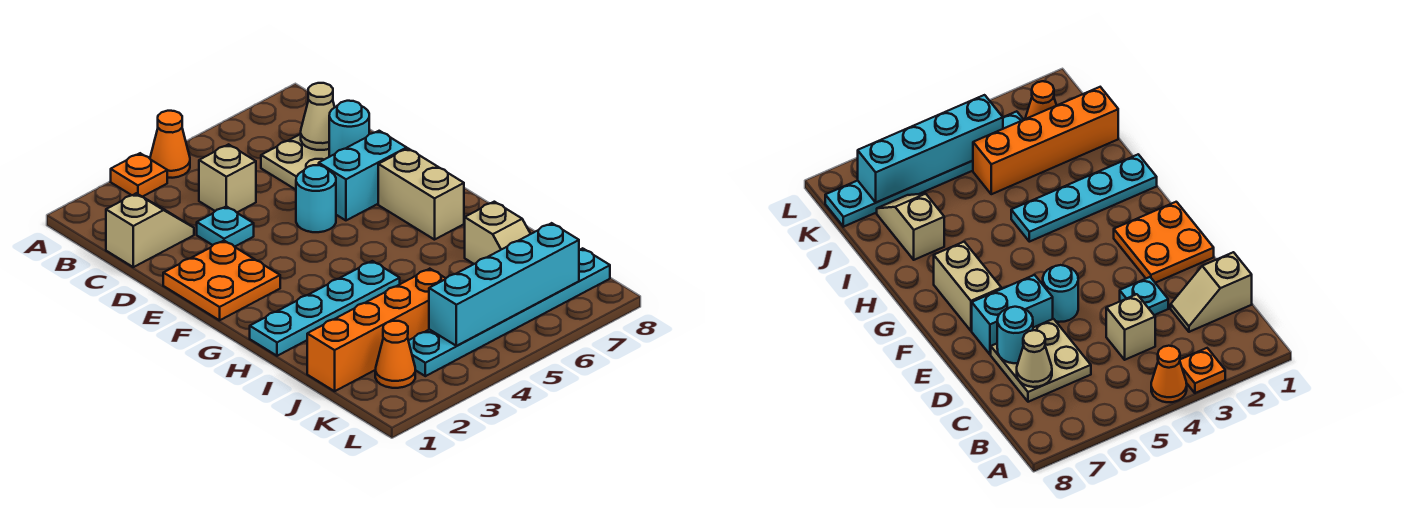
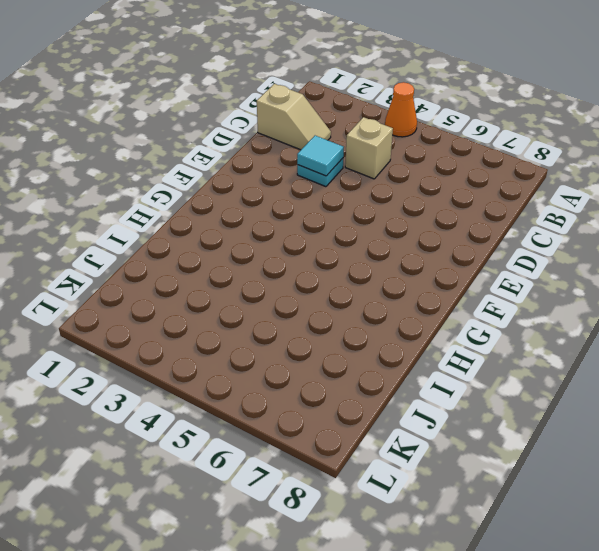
cyan tile D3 level 2 -> none
none -> orange plate A3 level 1
none -> tan plate C6:D7 level 1
none -> orange plate E1:F2 level 1

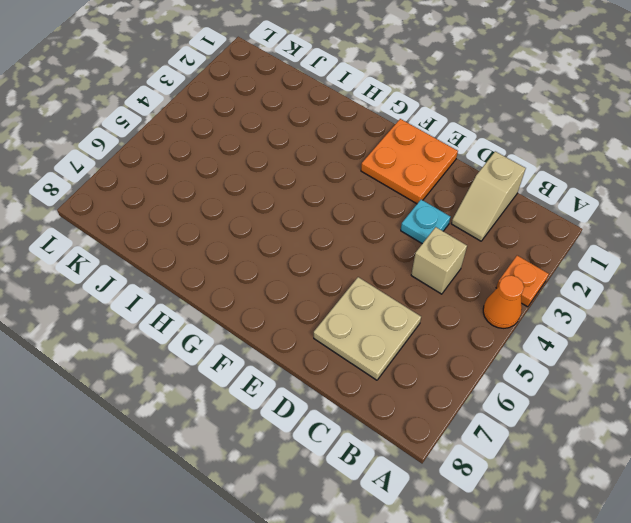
none -> cyan round brick E5 level 1
none -> cyan brick E6:E7 level 1
none -> tan brick F7:G7 level 1

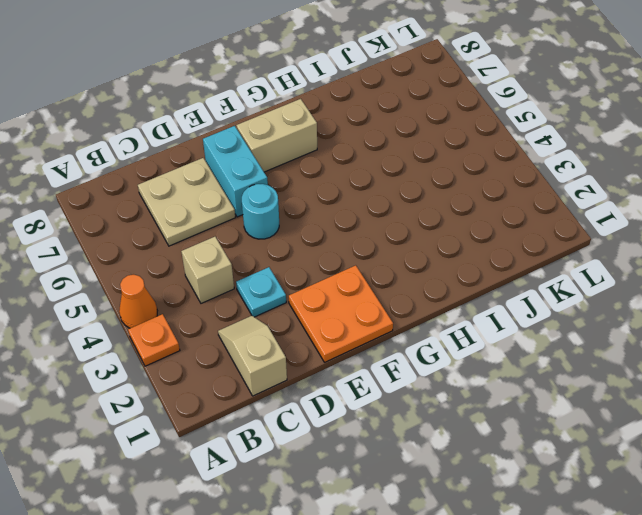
none -> cyan plate H1:H4 level 1
none -> tan slope I7:J7 level 1 top I
none -> orange brick J1:J4 level 1

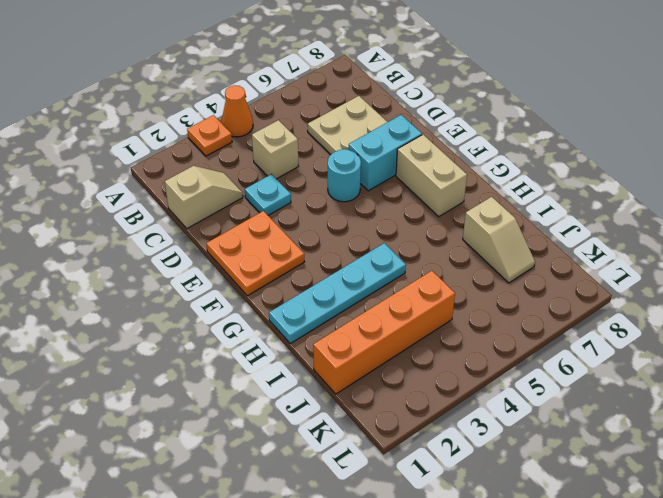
none -> orange cone K2 level 1
none -> cyan plate K3:K8 level 1
none -> tan cone C7 level 2

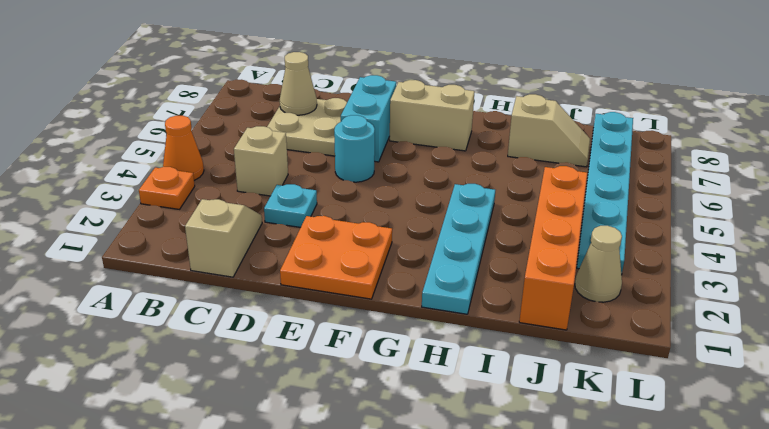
tan cone K2 level 1 -> orange cone K2 level 1
none -> cyan round brick D7 level 2
none -> cyan brick K4:K7 level 2

